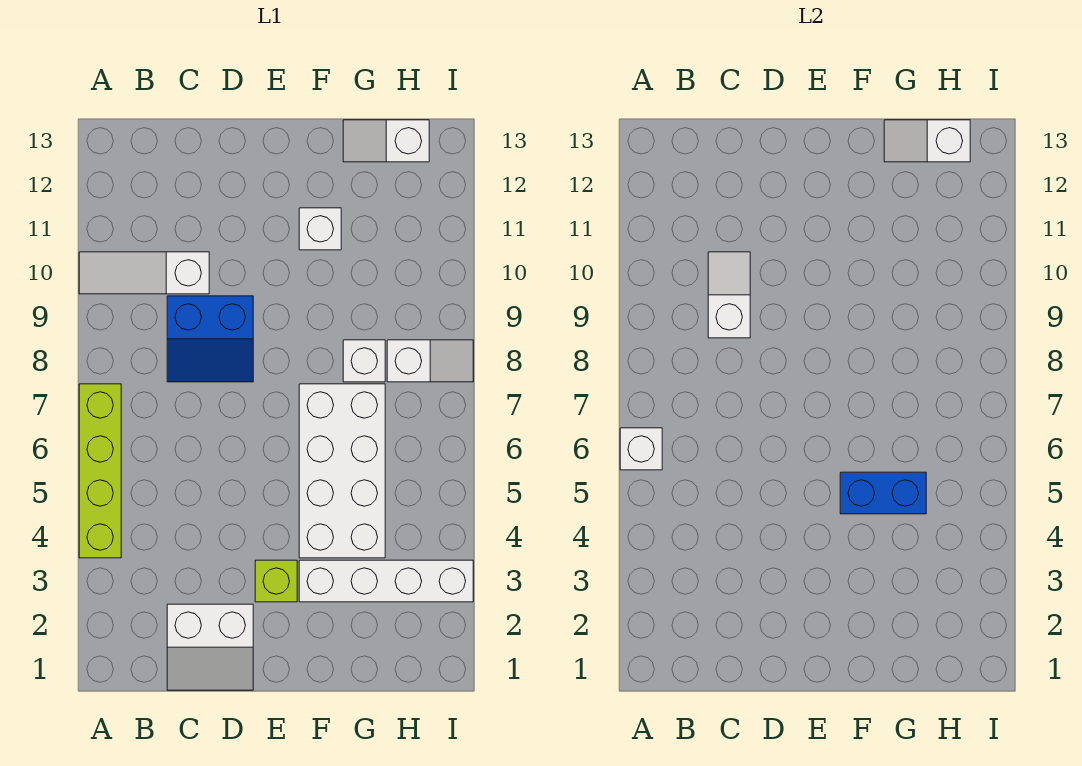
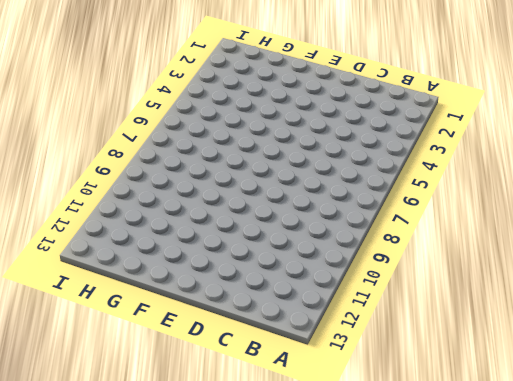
none -> lime brick A4:A7 level 1
none -> white slope A10:C10 level 1 top C
none -> white slope C1:D2 level 1 top 2

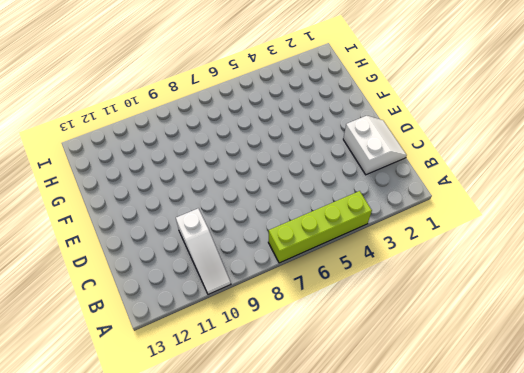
none -> blue slope C8:D9 level 1 top 9
none -> lime brick E3 level 1
none -> white brick F3:I3 level 1

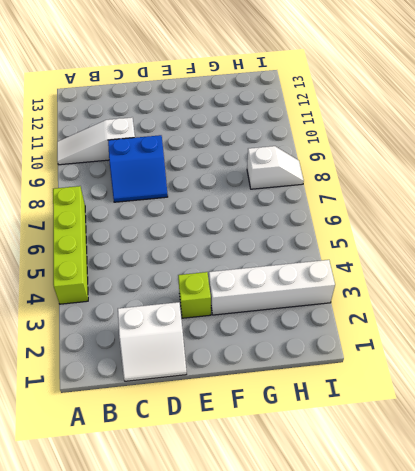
none -> white brick F4:G7 level 1
none -> white brick F11 level 1
none -> white brick G8 level 1

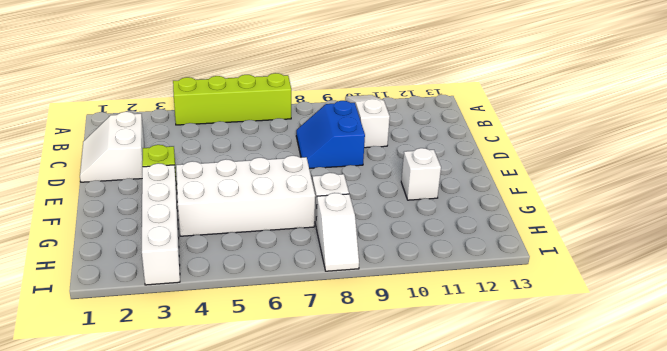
none -> white slope G13:H13 level 1 top H
none -> white brick A6 level 2
none -> white slope C9:C10 level 2 top 9

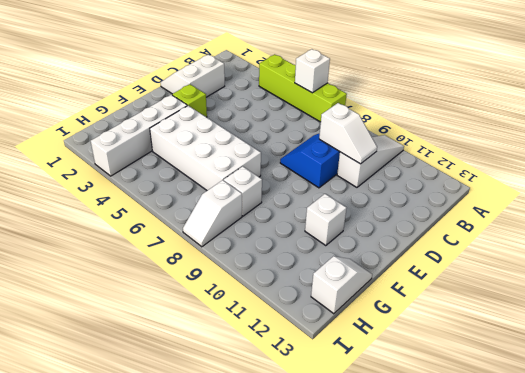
none -> blue brick F5:G5 level 2
none -> white slope G13:H13 level 2 top H

